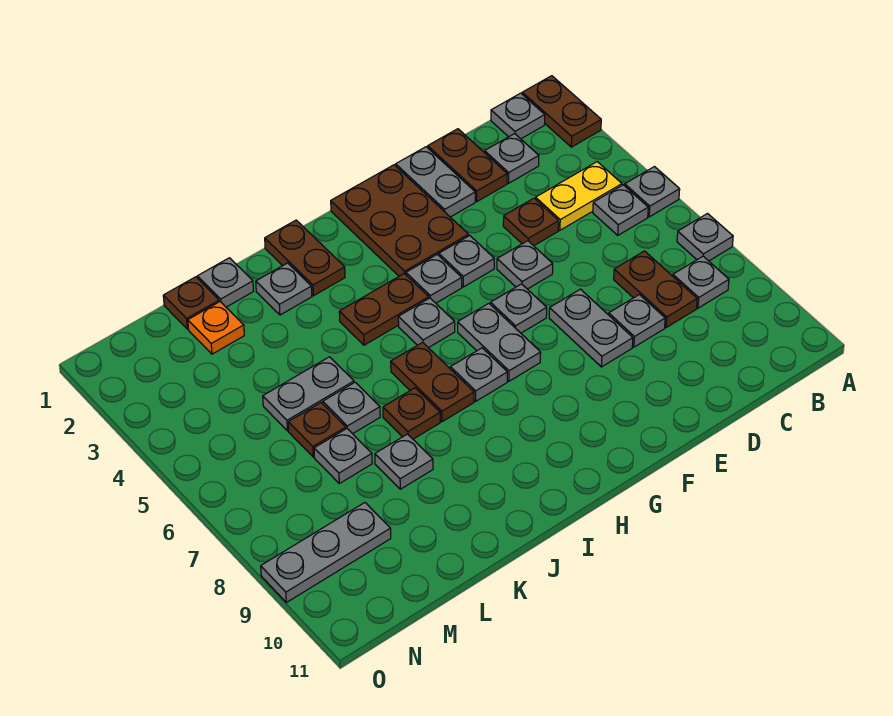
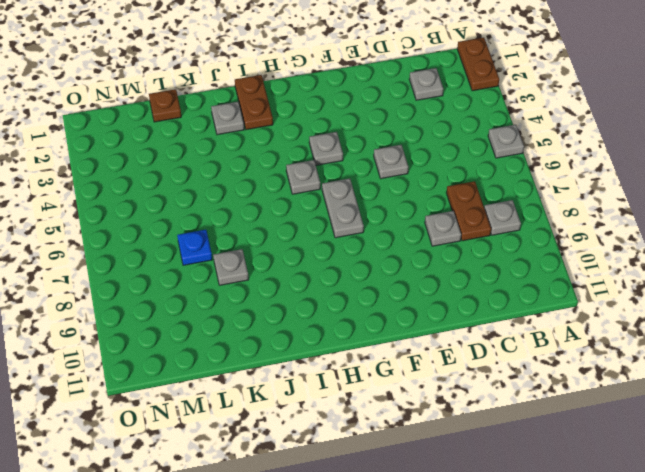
blue plate L7 level 1 -> grey plate L7 level 1
none -> grey plate A7 level 1
none -> grey plate B1 level 1
none -> yellow plate B4:C4 level 1
none -> grey plate B5 level 1

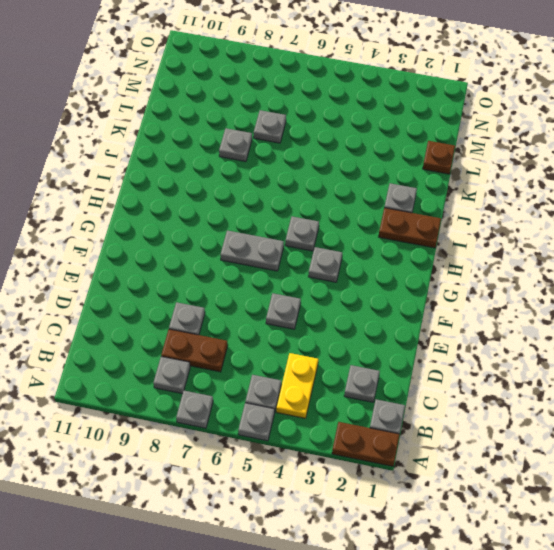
none -> brown plate D1:D2 level 1
none -> brown plate D4 level 1
none -> grey plate E1:E2 level 1
none -> grey plate E7:E8 level 1

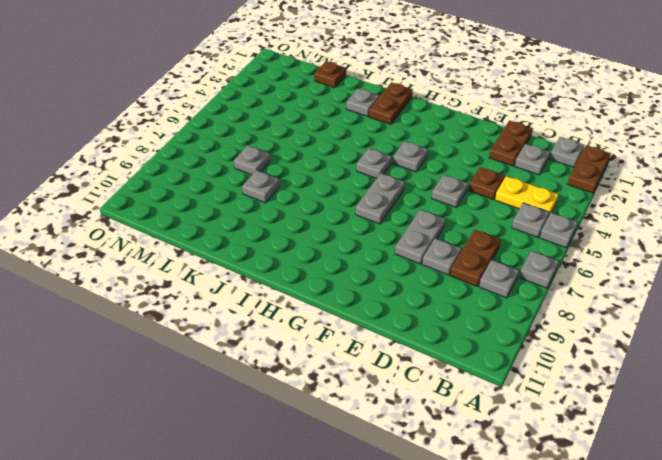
none -> grey plate E1:E2 level 1
none -> brown plate F1:G3 level 1
none -> grey plate F4 level 1
none -> grey plate F6 level 1

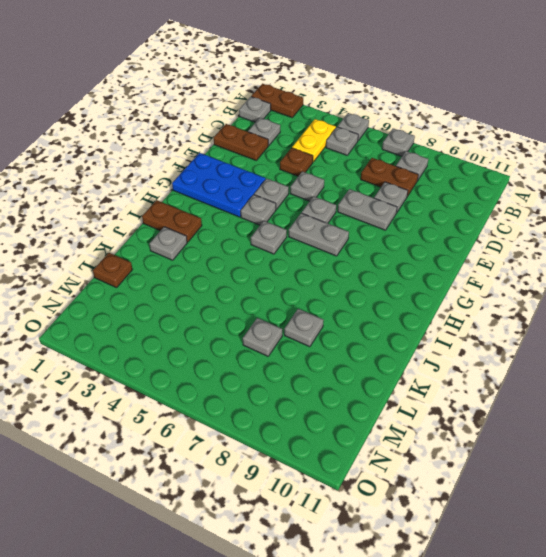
blue plate F1:G3 level 1 -> brown plate F1:G3 level 1
none -> grey plate E1:E2 level 1
none -> brown plate H4:I4 level 1
none -> grey plate H7 level 1
none -> brown plate I6:I7 level 1

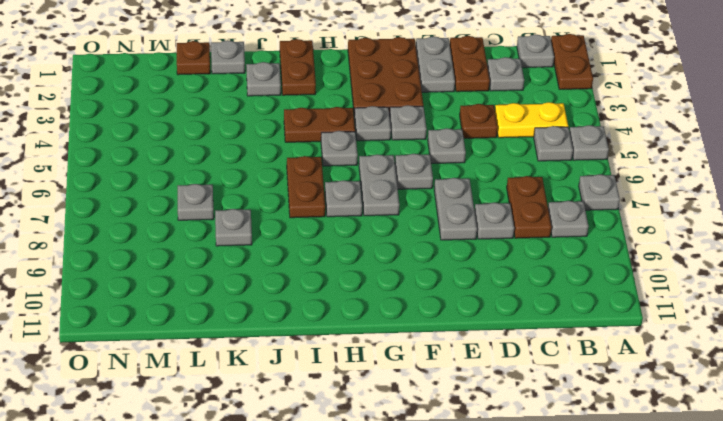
none -> brown plate J7 level 1
none -> grey plate K5:L5 level 1
none -> grey plate K6 level 1
none -> orange plate L2 level 1

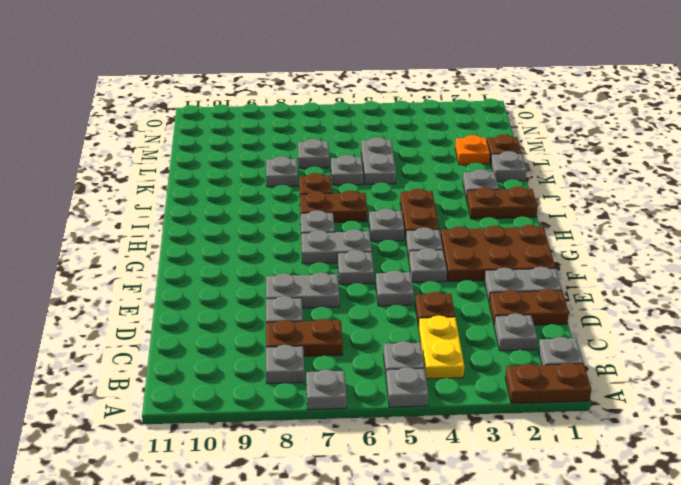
none -> brown plate L6 level 1
none -> grey plate M9:O9 level 1

